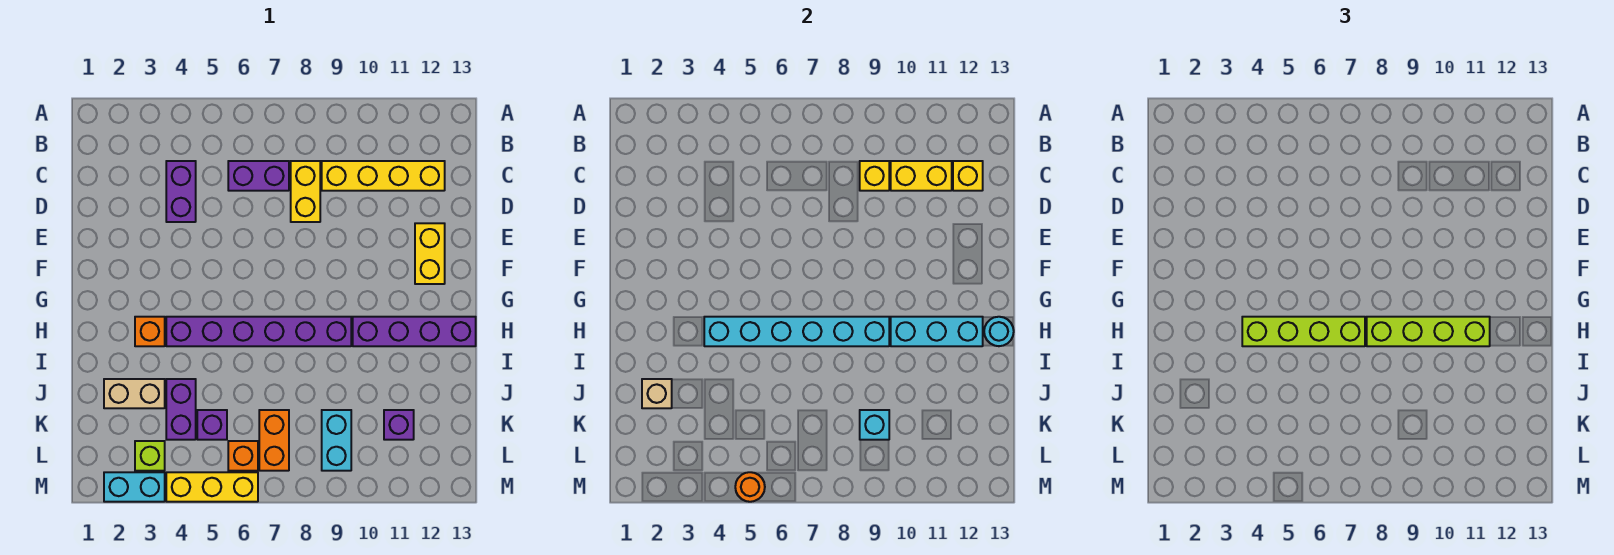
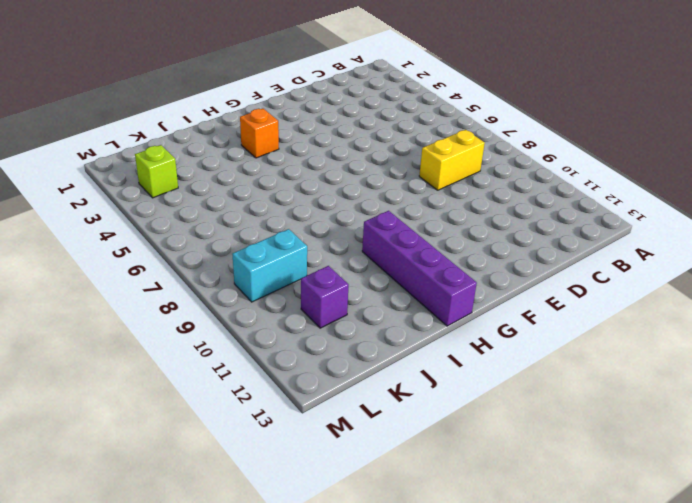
none -> purple brick C4:D4 level 1
none -> purple brick C6:C7 level 1
none -> yellow brick C9:C12 level 1

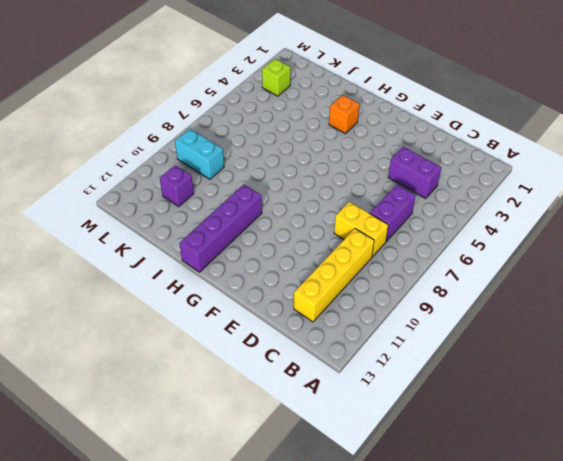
none -> yellow brick E12:F12 level 1
none -> purple brick H4:H9 level 1
none -> tan brick J2:J3 level 1

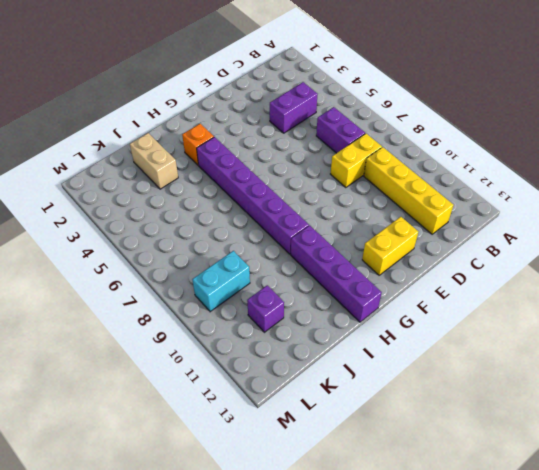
none -> purple brick J4:K4 level 1
none -> purple brick K5 level 1
none -> orange brick K7:L7 level 1

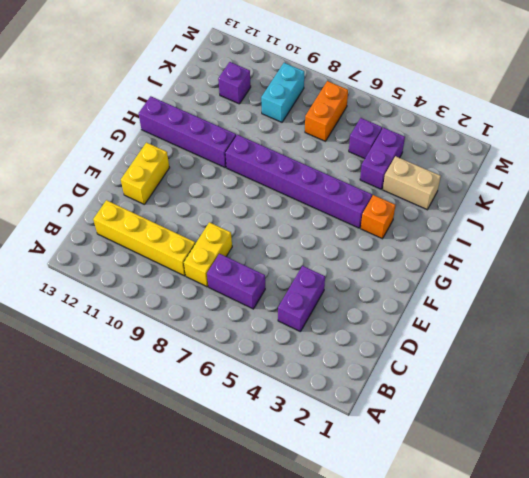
none -> lime brick L3 level 1
none -> orange brick L6 level 1
none -> cyan brick M2:M3 level 1

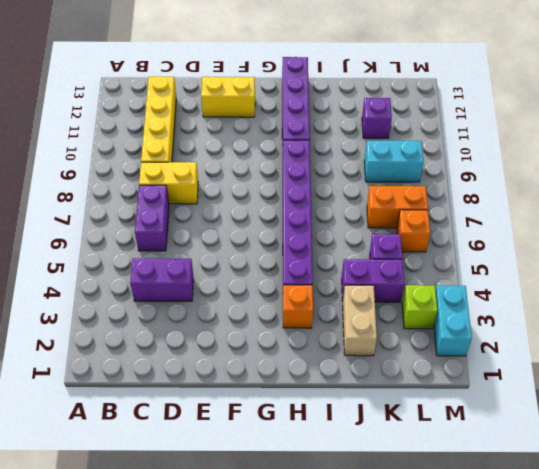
none -> yellow brick M4:M6 level 1
none -> yellow brick C9 level 2
none -> yellow brick C10:C11 level 2

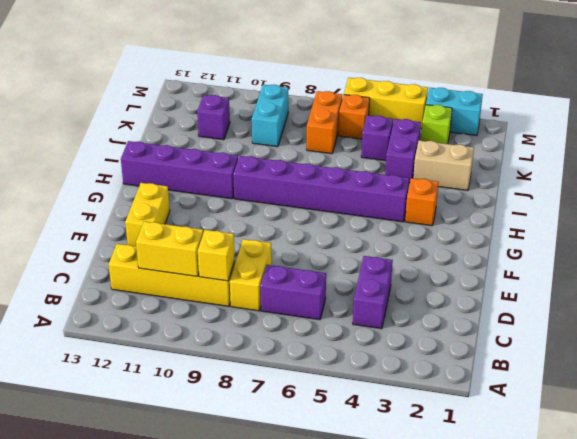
none -> yellow brick C12 level 2
none -> cyan brick H4:H9 level 2
none -> cyan brick H10:H12 level 2

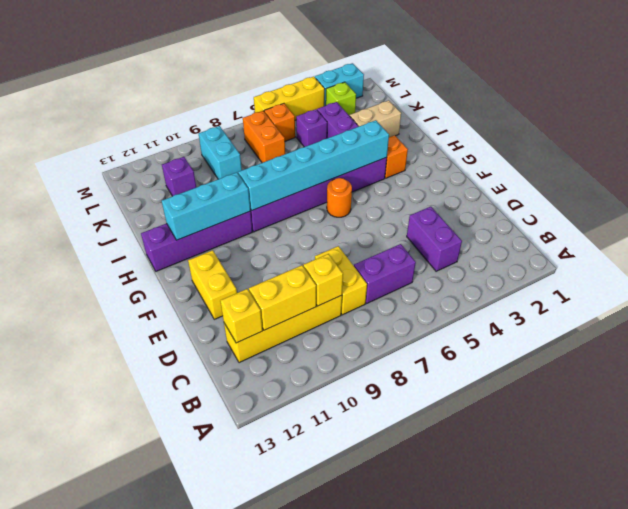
orange round brick G6 level 1 -> orange round brick M5 level 2
none -> cyan round brick H13 level 2
none -> tan brick J2 level 2
none -> cyan brick K9 level 2

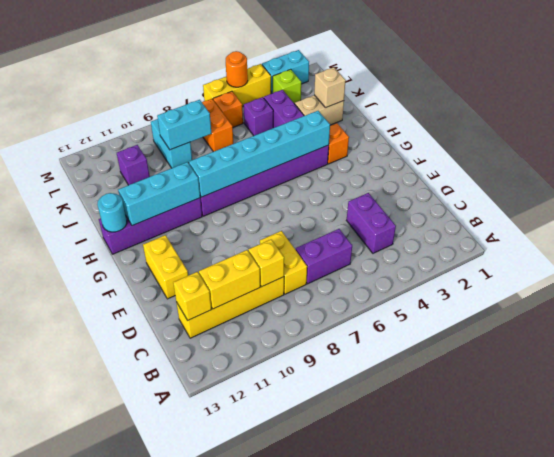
cyan brick K8:K9 level 2 -> cyan brick K9 level 2
none -> lime brick H4:H7 level 3
none -> lime brick H8:H11 level 3

